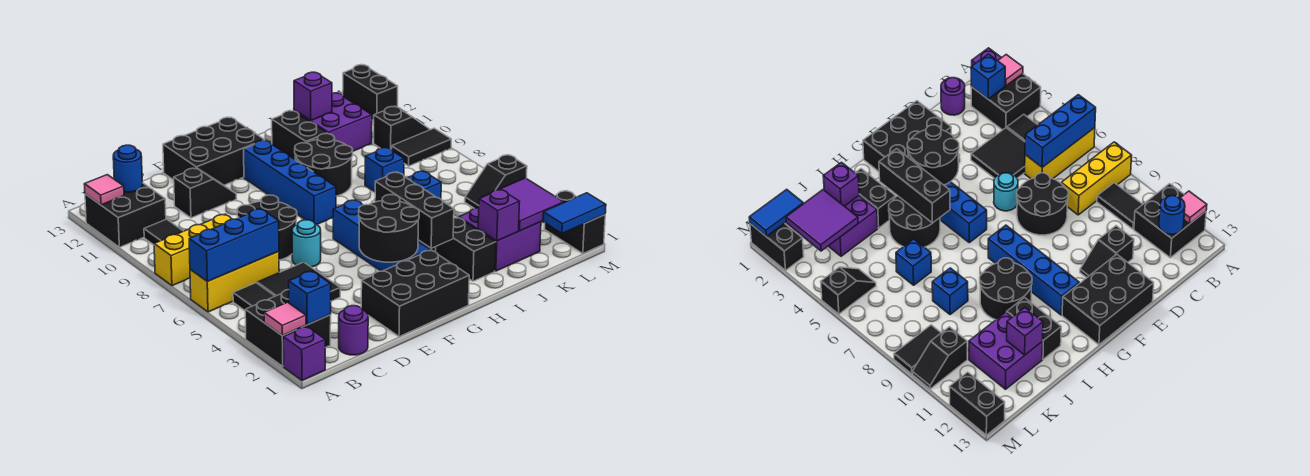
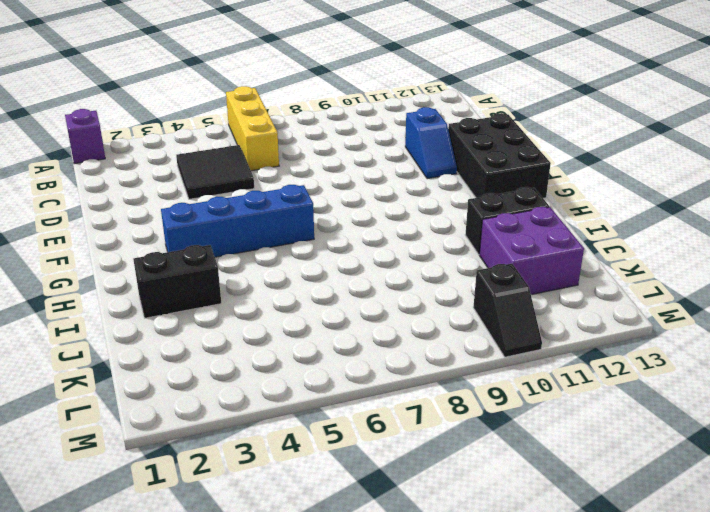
blue slope D11:E11 level 1 top D -> black slope D11:E11 level 1 top D
none -> black brick A2:B3 level 1
none -> yellow brick A8:C8 level 1
none -> black brick A11:B12 level 1
none -> black tile B4:B5 level 1

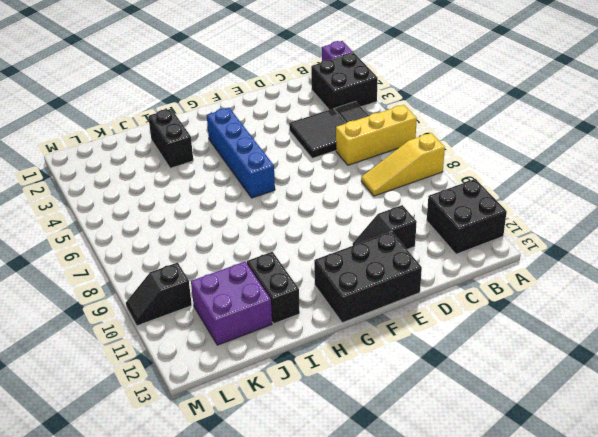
yellow slope A8:C8 level 1 top A -> yellow brick A8:C8 level 1
none -> black tile B9:B10 level 1
none -> purple round brick C1 level 1
none -> black round brick D7:E8 level 1
none -> black brick E1:G2 level 1

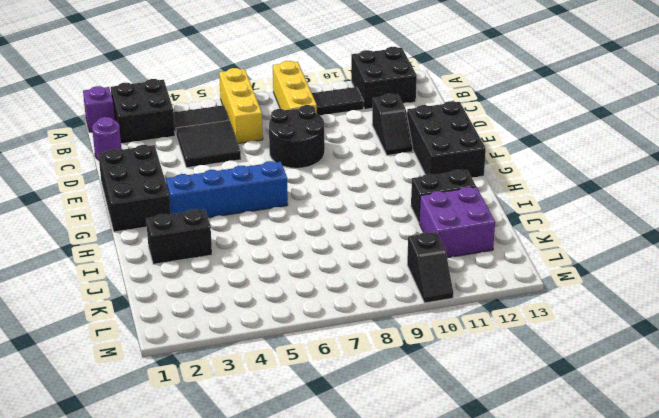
none -> cyan round brick E6 level 1
none -> blue brick G8:G11 level 1
none -> black round brick H4:I5 level 1
none -> black round brick H9:I10 level 1

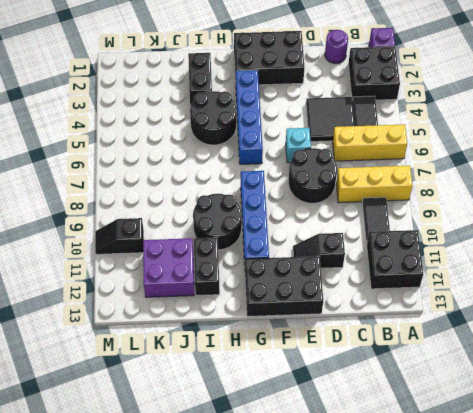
cyan brick E6 level 1 -> cyan round brick E6 level 1
none -> purple brick J2:K3 level 1
none -> blue brick J6 level 1
none -> blue brick J8 level 1
none -> black slope L5:M5 level 1 top M

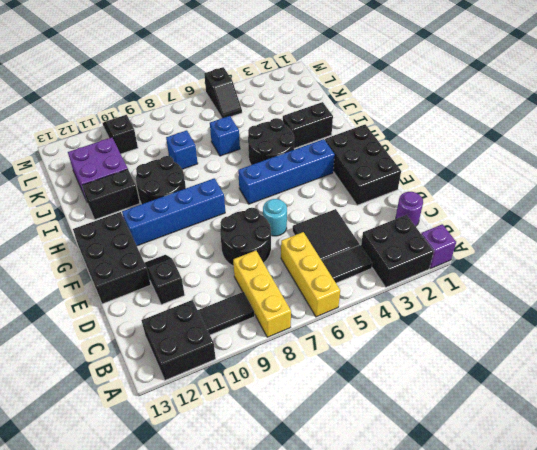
none -> purple brick J2:K3 level 1
none -> black tile L9:M9 level 1
none -> black brick M1:M2 level 1
none -> black brick M12:M13 level 1

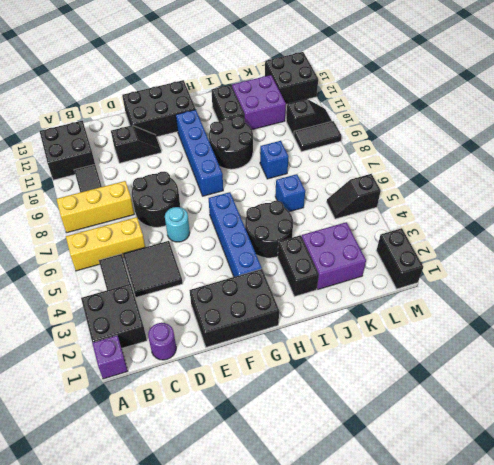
black brick L12:M13 level 1 -> black brick M12:M13 level 1
none -> pink tile A2 level 2
none -> blue brick A6:C6 level 2
none -> pink tile A12 level 2
none -> blue brick B2 level 2

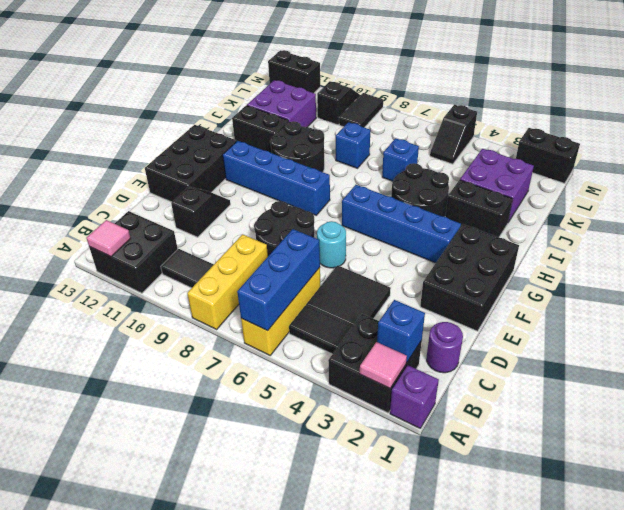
none -> blue round brick B12 level 2
none -> black round brick F3:G4 level 2
none -> black brick H3:H5 level 2
none -> purple brick J2 level 2

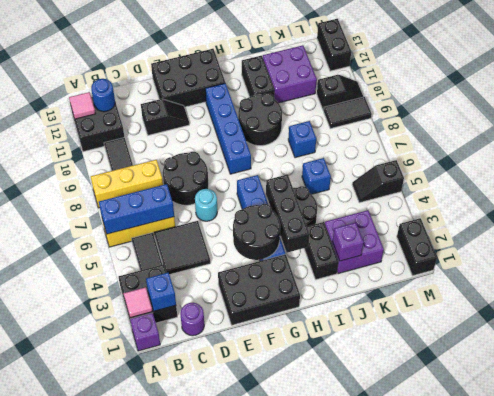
none -> purple brick J12 level 2
none -> purple tile K2:L3 level 2
none -> blue tile L1:M1 level 2

